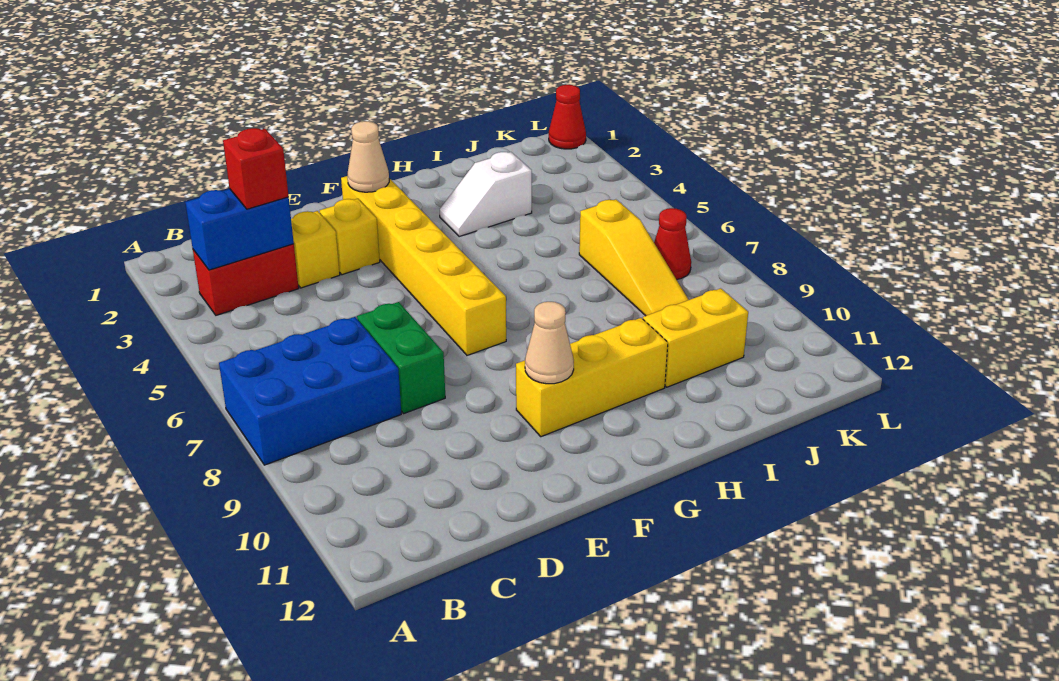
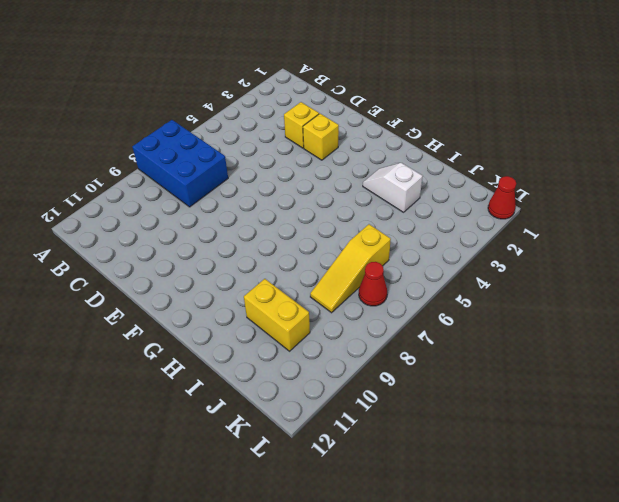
none -> red brick B3:C3 level 1
none -> green brick D7:D8 level 1
none -> yellow brick F2:F7 level 1

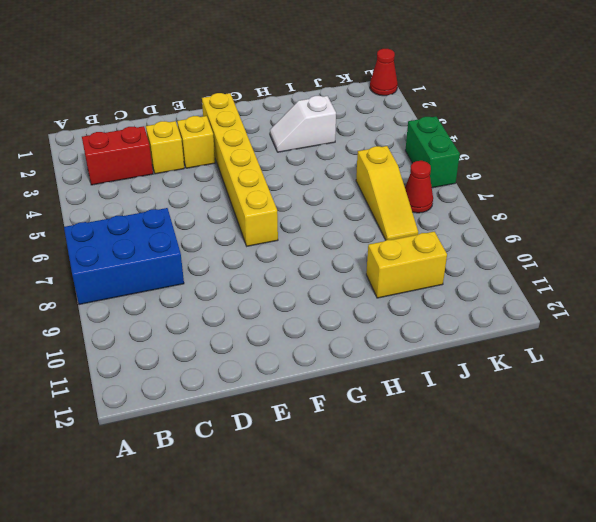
green brick L5:L6 level 1 -> green brick D7:D8 level 1
none -> yellow brick F10:H10 level 1
none -> blue brick B3:C3 level 2
none -> tan cone F2 level 2

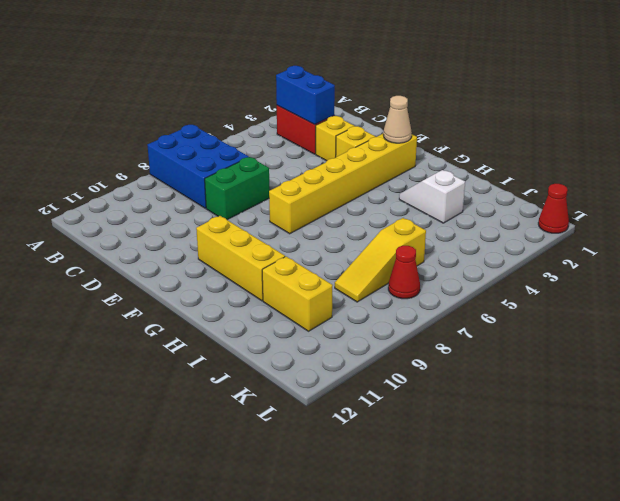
none -> tan cone F10 level 2
none -> red brick C3 level 3

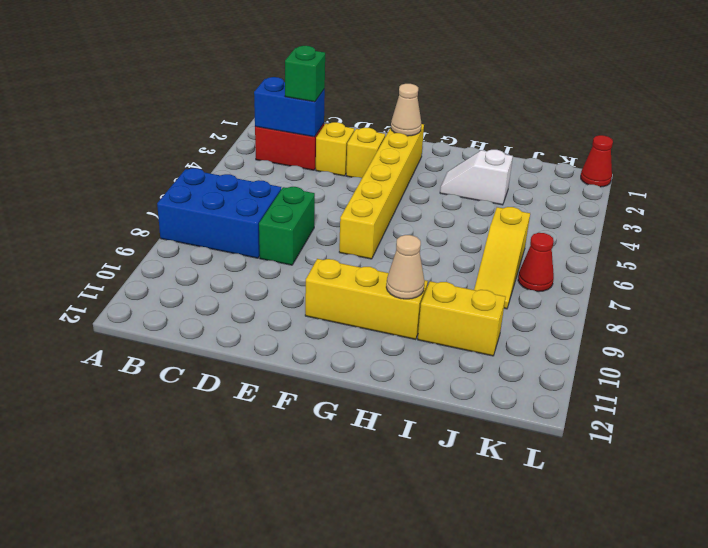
green brick C3 level 3 -> red brick C3 level 3
tan cone H10 level 2 -> tan cone F10 level 2

